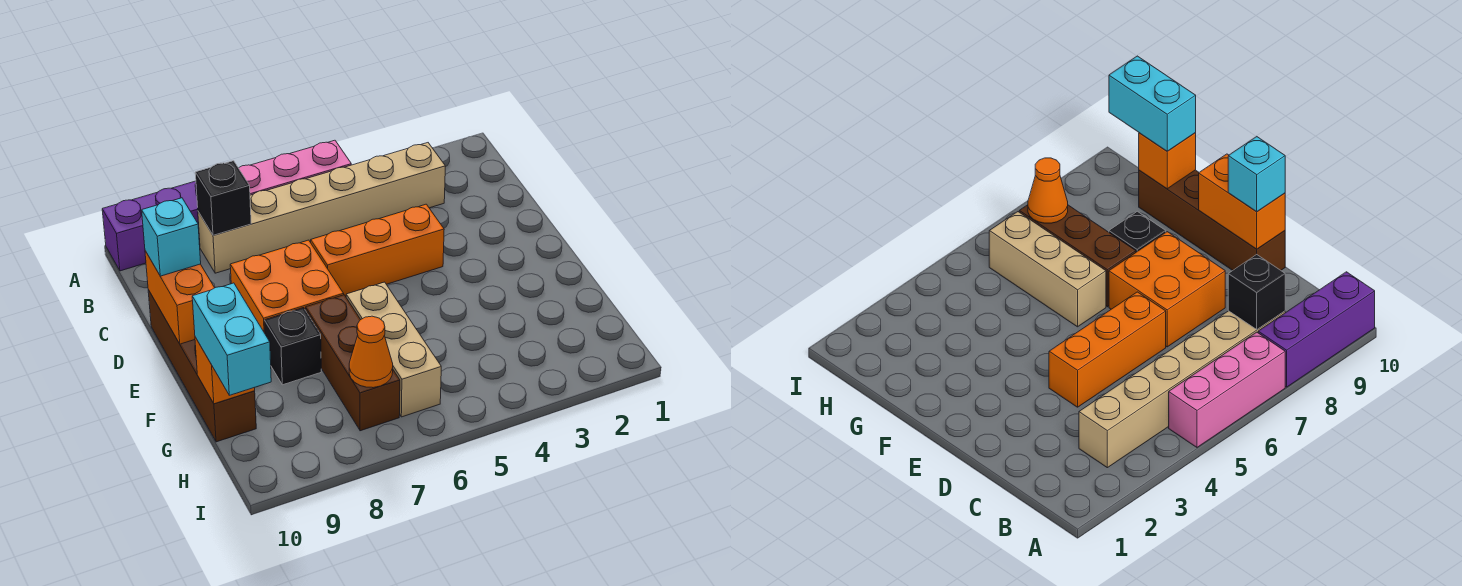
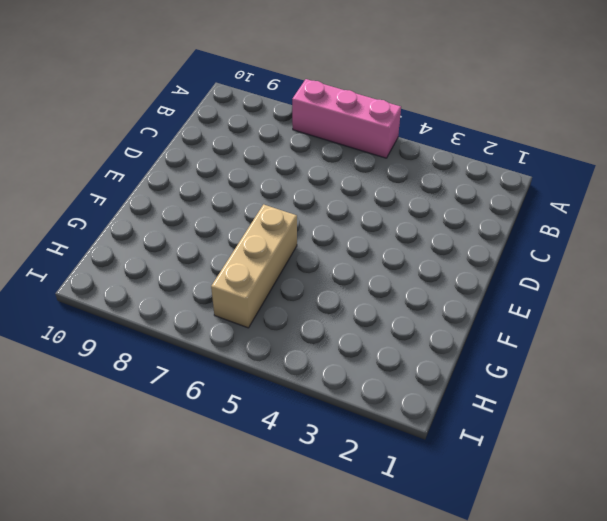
none -> purple brick A8:A10 level 1
none -> tan brick B3:B8 level 1
none -> orange brick D4:D6 level 1

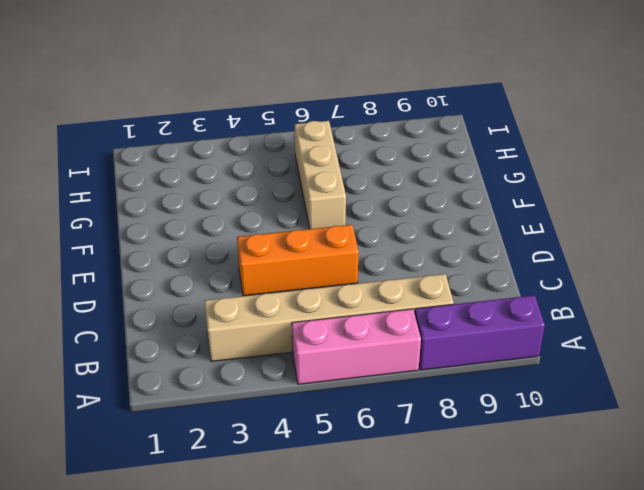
none -> orange brick D7:E8 level 1
none -> brown brick D10:G10 level 1
none -> brown brick F7:H7 level 1

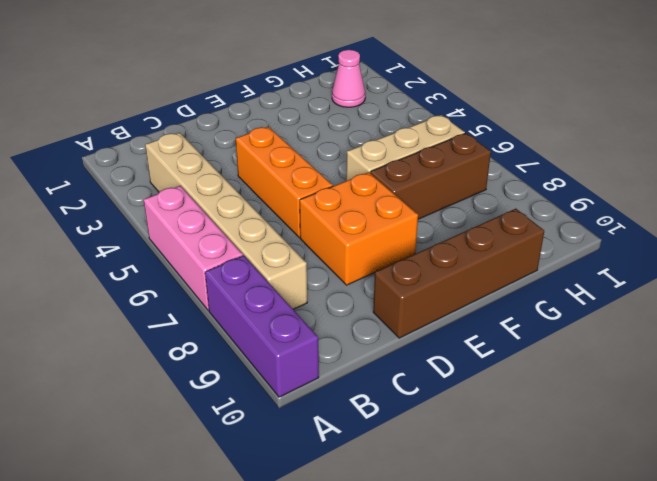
pink cone H2 level 1 -> none
none -> black brick F8 level 1
none -> black brick B8 level 2
none -> orange brick D10:E10 level 2

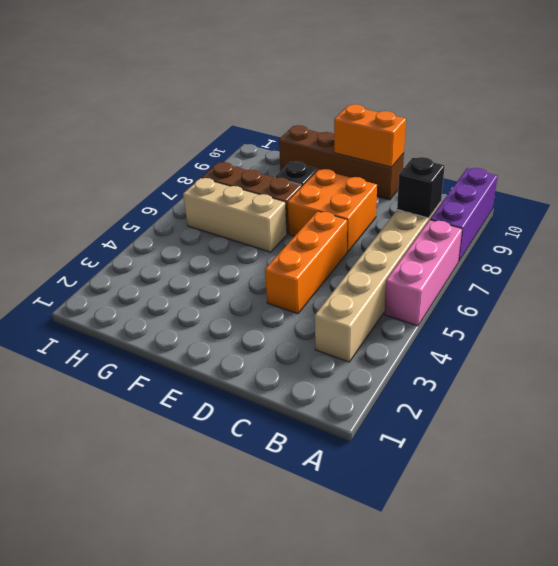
none -> orange brick G10 level 2
none -> orange cone H7 level 2
none -> cyan brick D10 level 3

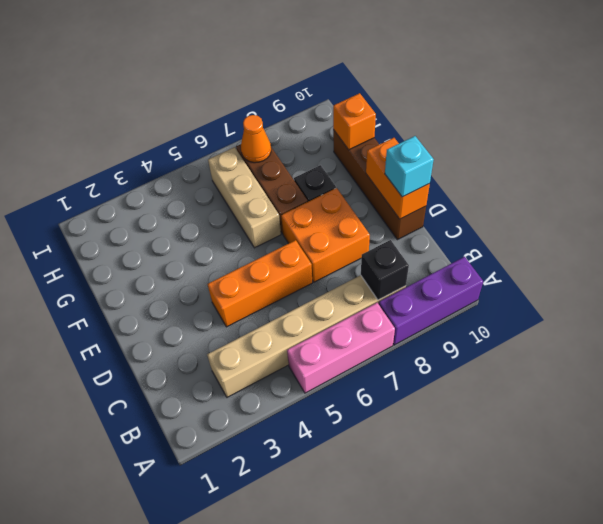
none -> cyan brick G10:H10 level 3

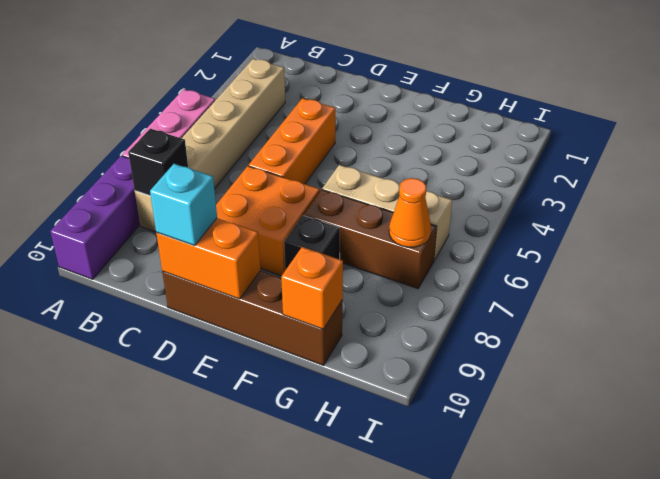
none -> cyan brick G10:H10 level 3

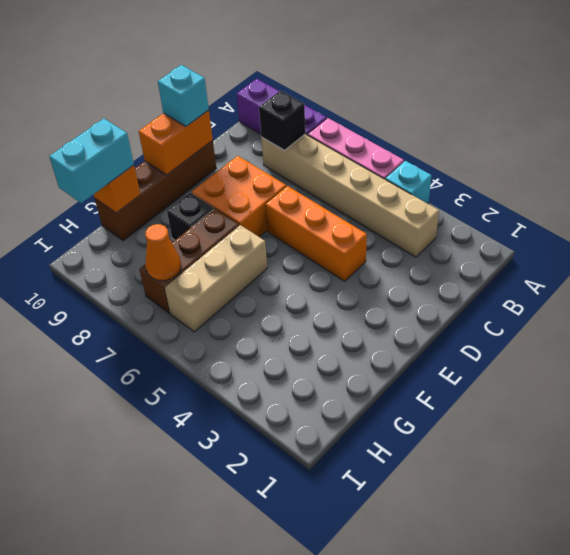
cyan brick A4 level 1 -> none

